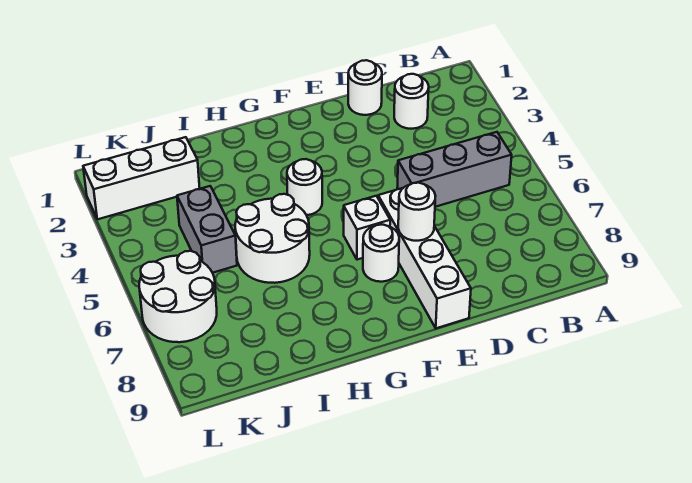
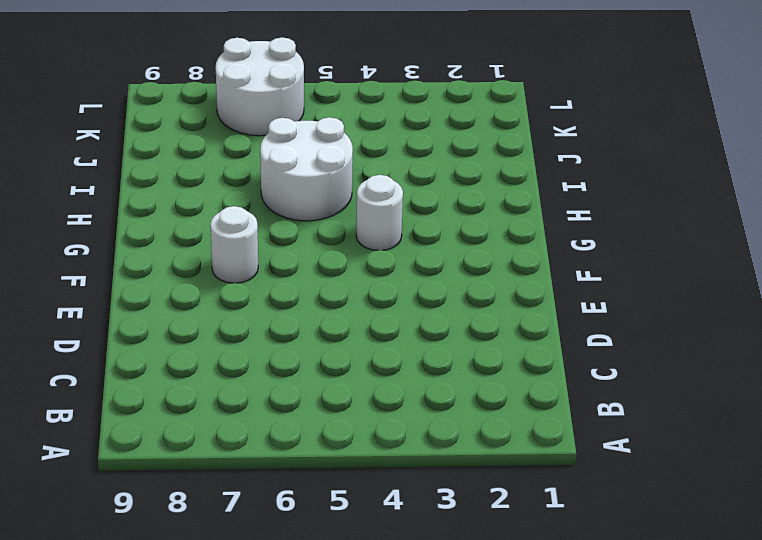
none -> grey brick B5:D5 level 1
none -> white round brick C2 level 1
none -> white round brick D1 level 1

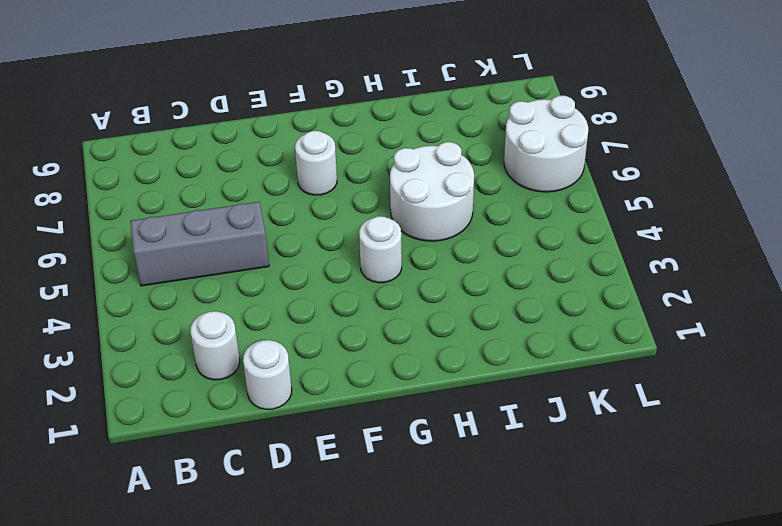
none -> white brick E6:E9 level 1
none -> white brick F6 level 1
none -> white brick J2:L2 level 1

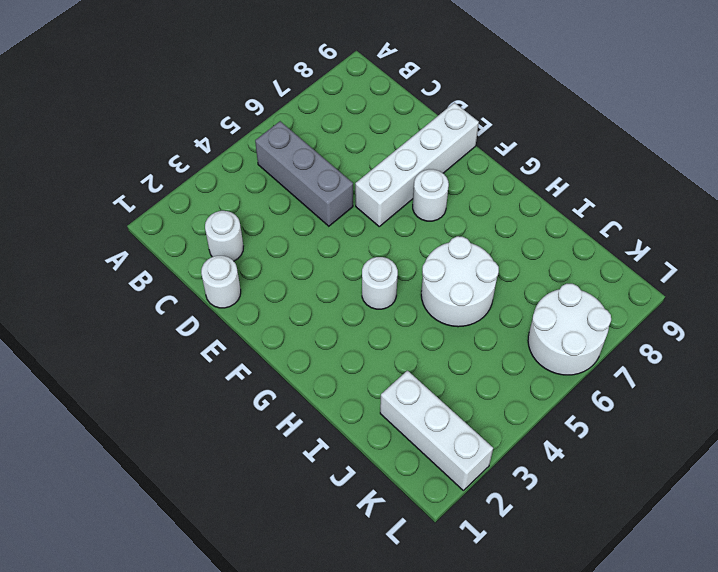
none -> white brick F6 level 1
none -> grey brick J4:J5 level 1
none -> white round brick E7 level 2

